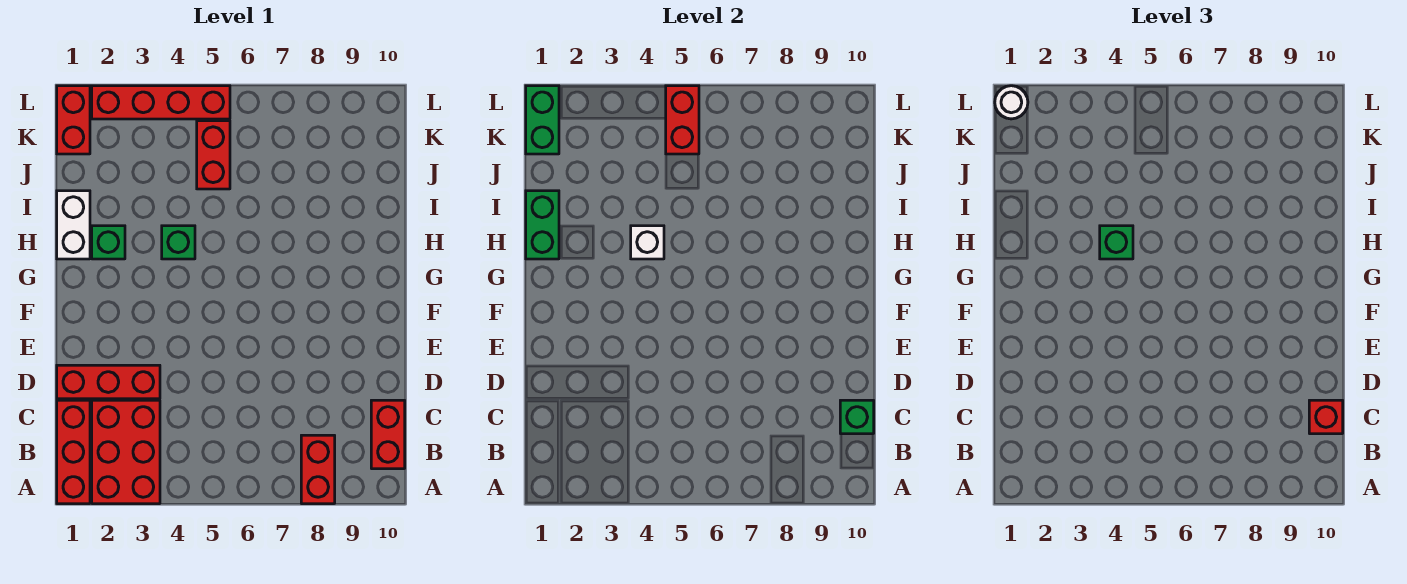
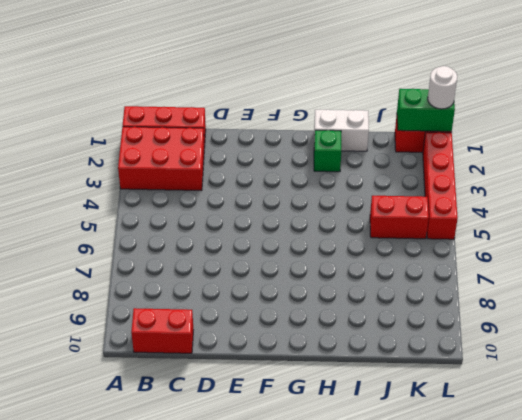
none -> red brick A8:B8 level 1
none -> red brick D1:D3 level 1
none -> green brick H4 level 1

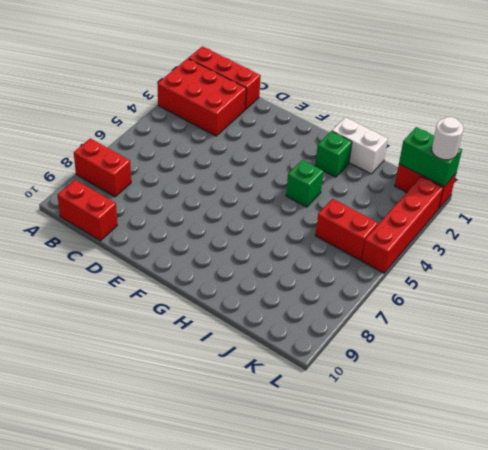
none -> red brick D1:D3 level 1
none -> green brick C10 level 2
none -> green brick H1:I1 level 2

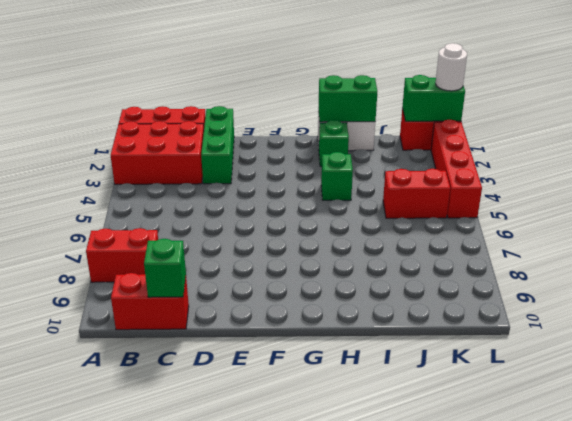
green brick D1:D3 level 1 -> red brick D1:D3 level 1
none -> white brick H4 level 2
none -> red brick K5:L5 level 2
none -> red brick C10 level 3

